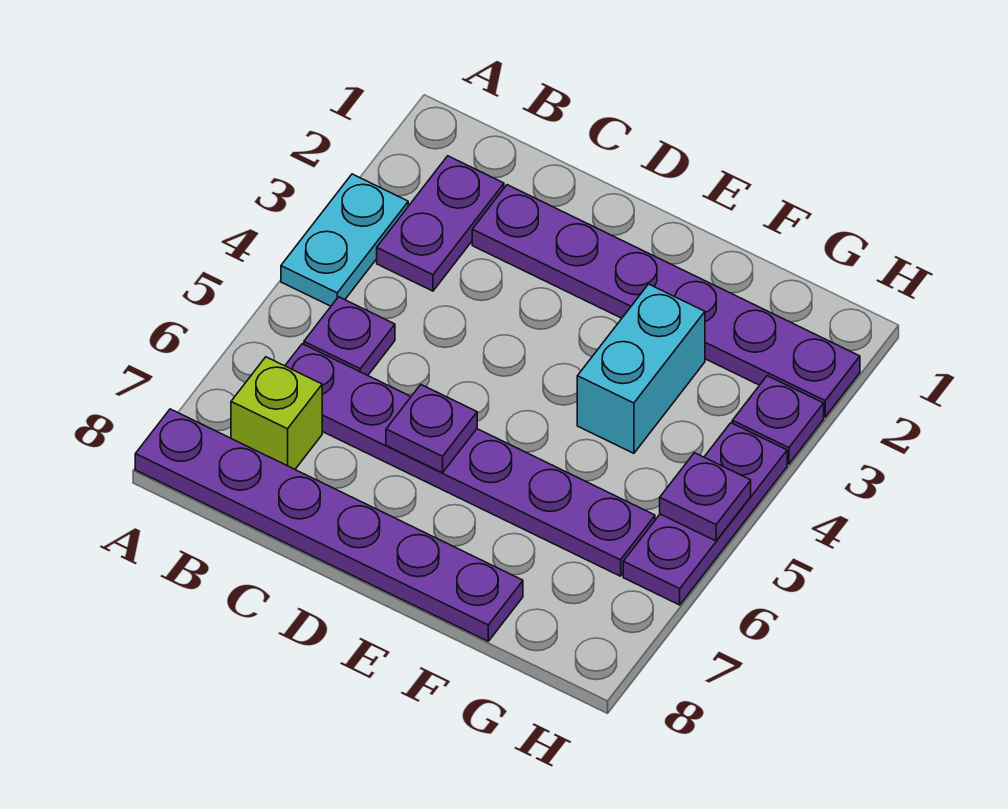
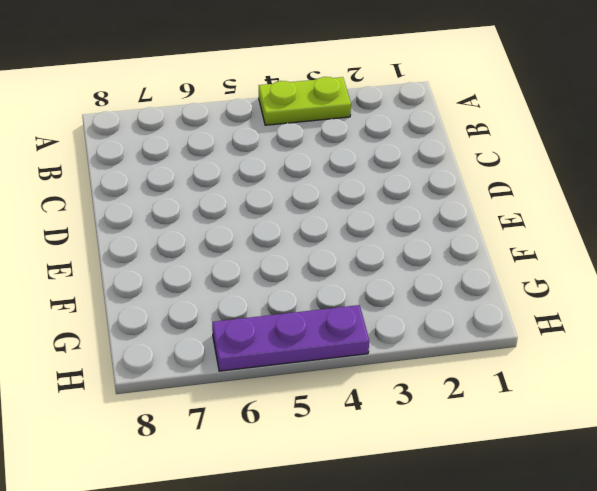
lime plate A3:A4 level 1 -> cyan plate A3:A4 level 1
none -> purple plate A8:F8 level 1
none -> purple plate B2:B3 level 1
none -> purple plate B5 level 1

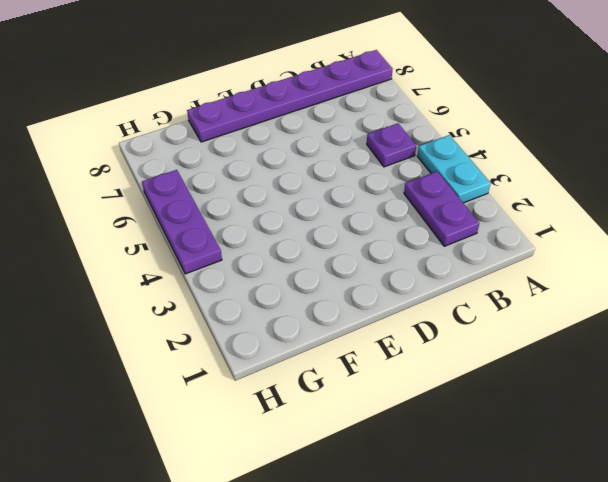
none -> purple plate B6:G6 level 1
none -> lime brick B7 level 1
none -> purple plate C2:H2 level 1

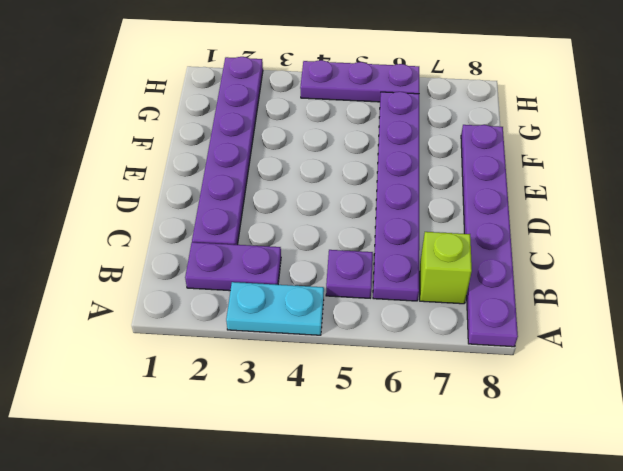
none -> cyan brick F3:F4 level 1
none -> purple plate H3 level 1
none -> purple plate D6 level 2

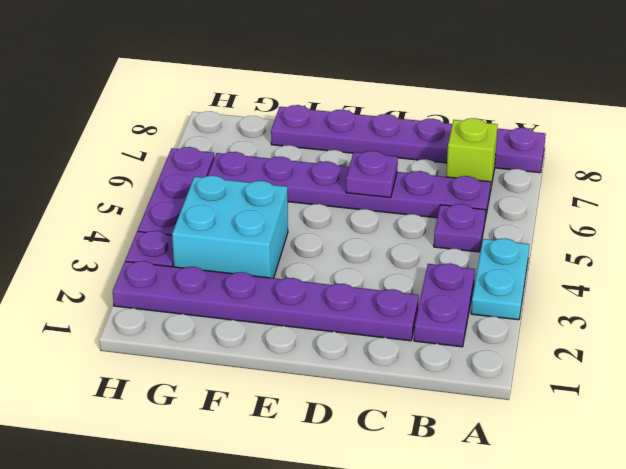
cyan brick F3:G4 level 1 -> cyan brick F3:F4 level 1
none -> purple plate H5 level 2

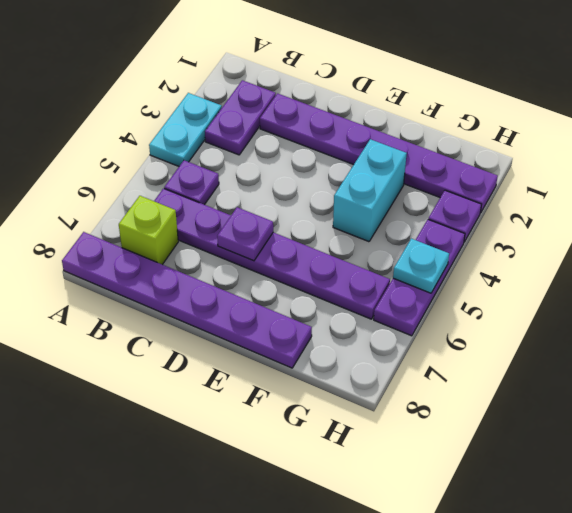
cyan plate H5 level 2 -> purple plate H5 level 2

